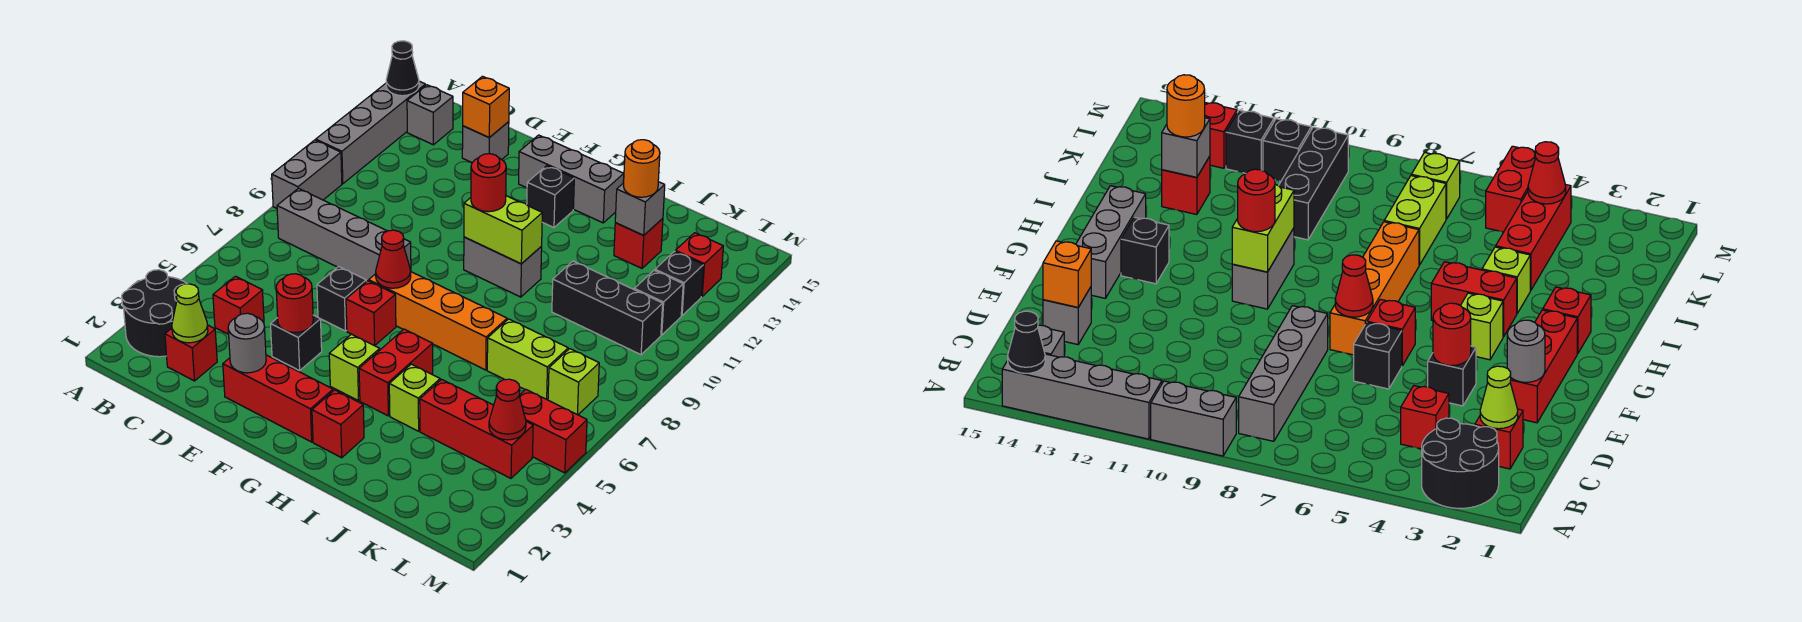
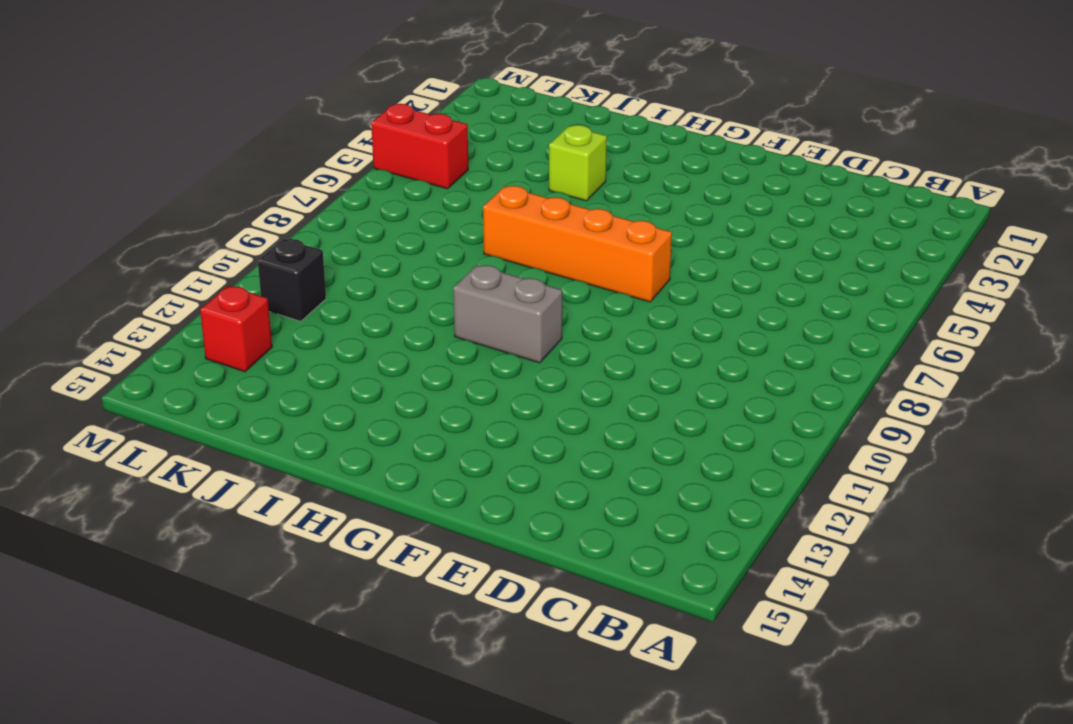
none -> black round brick A2:B3 level 1
none -> grey brick A9:A10 level 1
none -> grey brick A11:A14 level 1
none -> grey brick B8:E8 level 1

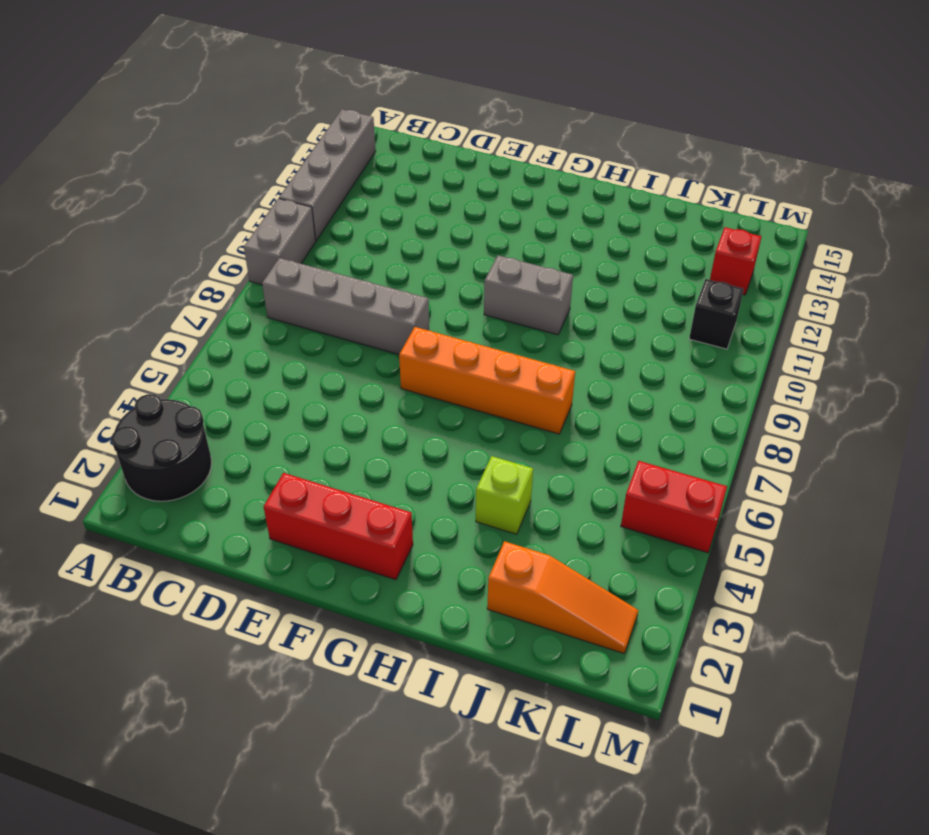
orange slope J2:L2 level 1 top J -> none
none -> grey brick B14 level 1
none -> red brick C2 level 1
none -> red brick C4 level 1
none -> grey brick D14 level 1

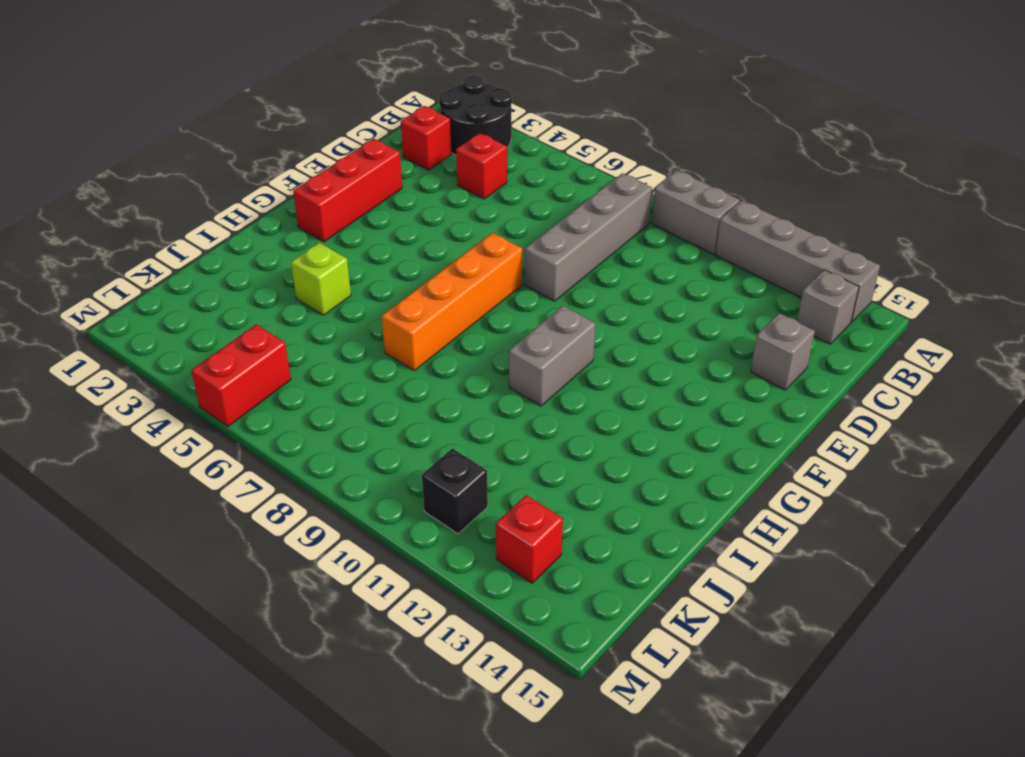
none -> black brick E4 level 1
none -> black brick E6 level 1
none -> red brick F6 level 1
none -> grey brick F14:H14 level 1

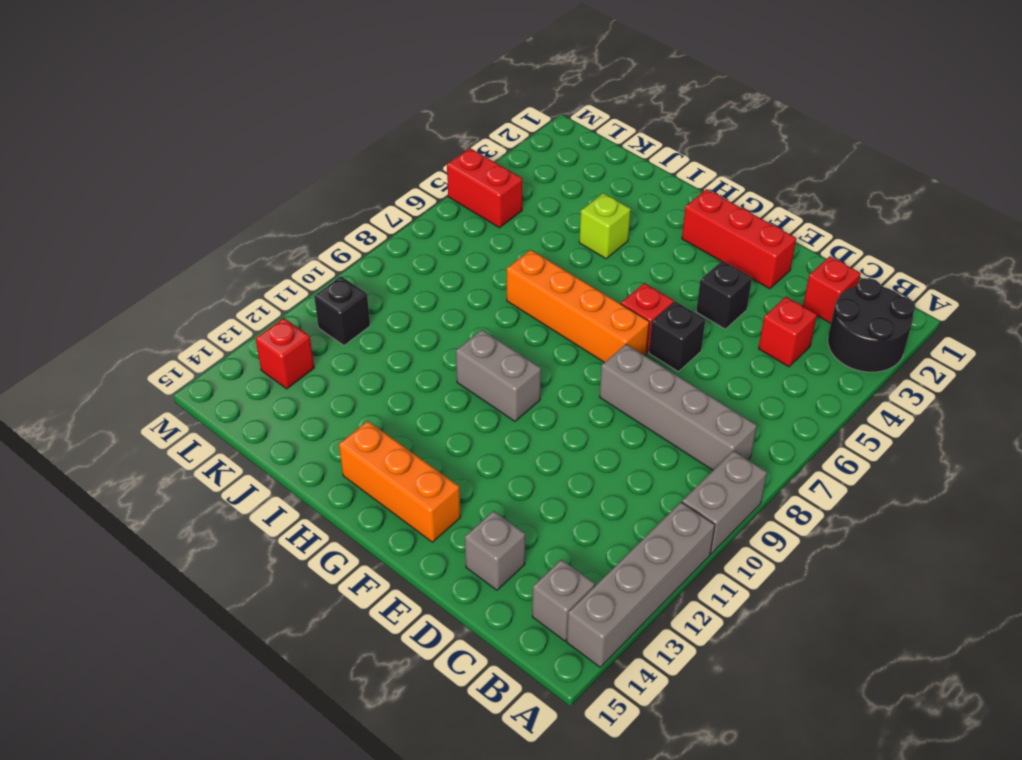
orange brick F14:H14 level 1 -> grey brick F14:H14 level 1
none -> lime brick G4 level 1
none -> black brick G13 level 1
none -> red brick H2 level 1
none -> red brick H4:H5 level 1

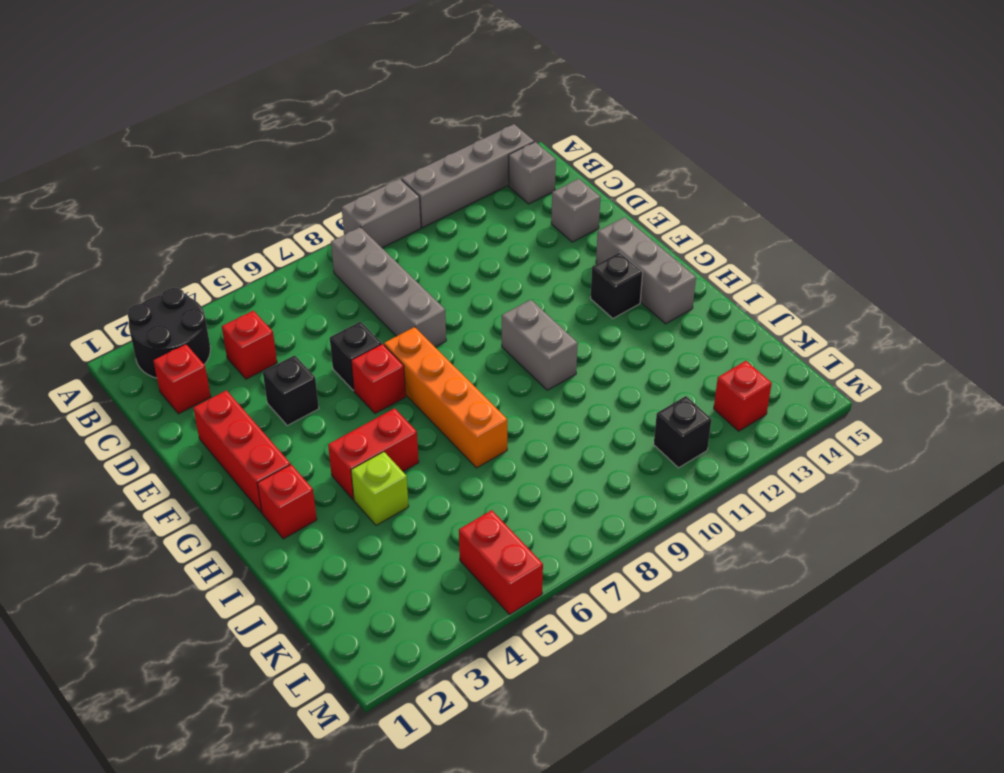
none -> lime brick G4 level 1
none -> red brick J4:L4 level 1
none -> lime brick J7:K7 level 1
none -> black brick J10:L10 level 1

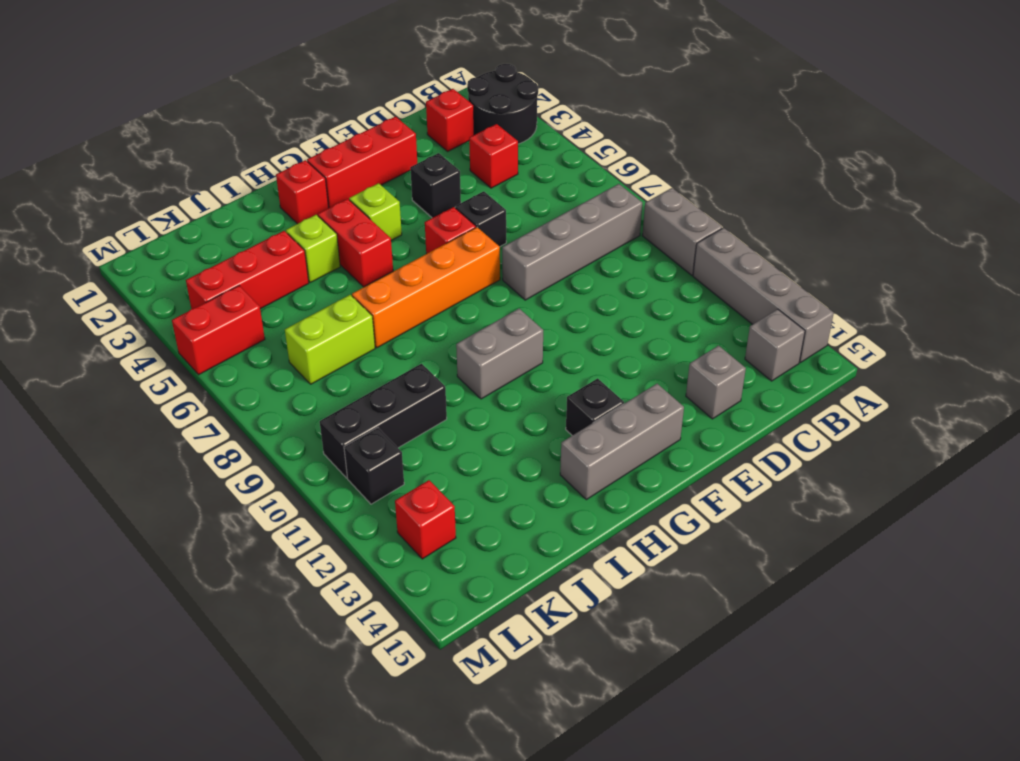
none -> red brick J13 level 1
none -> lime brick L7 level 1
none -> black brick L12 level 1
none -> black cone A14 level 2

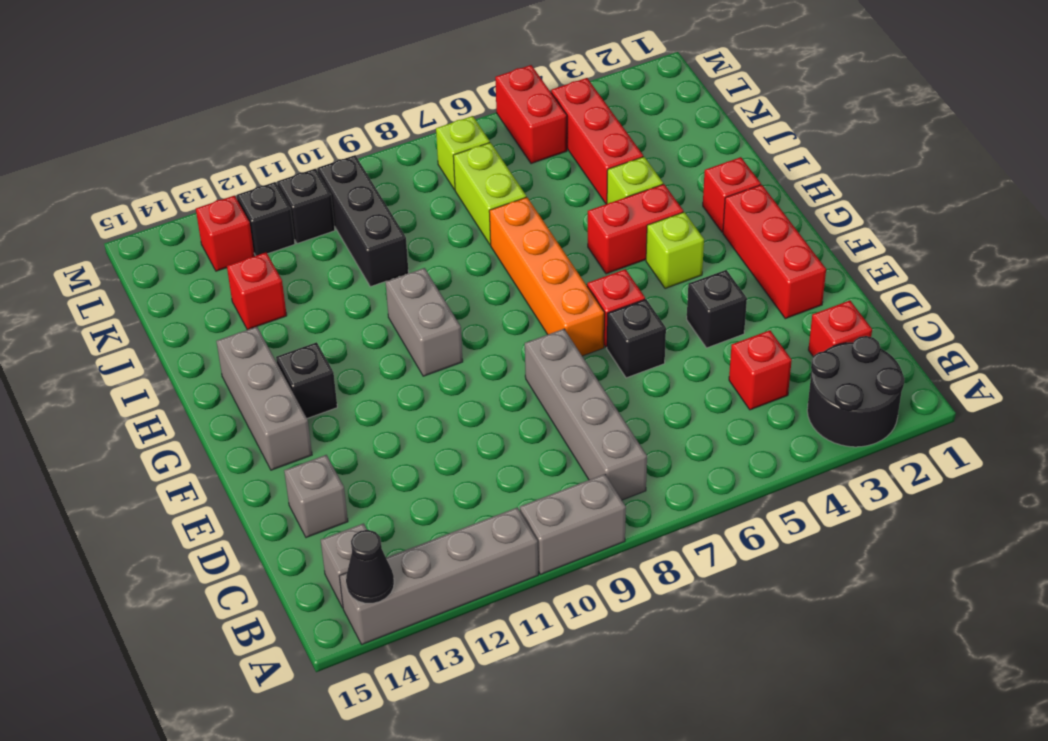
none -> lime cone C2 level 2
none -> orange brick D14 level 2
none -> grey round brick E2 level 2
none -> red round brick E4 level 2

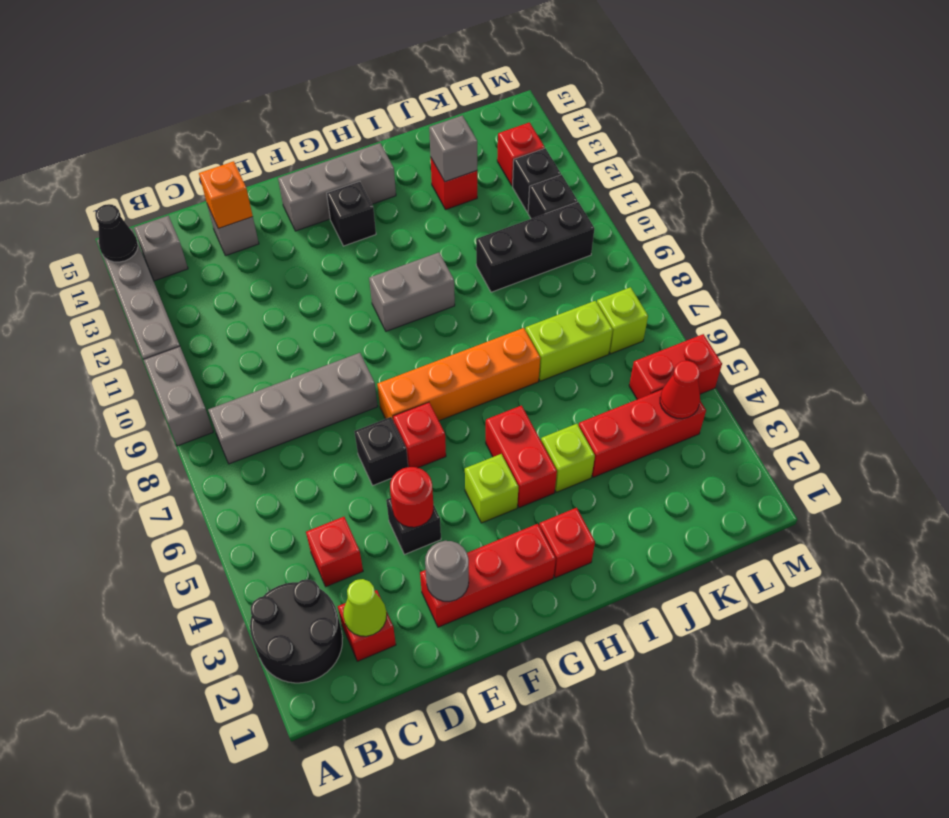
none -> red cone F7 level 2
none -> lime brick G10:H10 level 2
none -> red round brick G10 level 3
none -> orange round brick J13 level 3

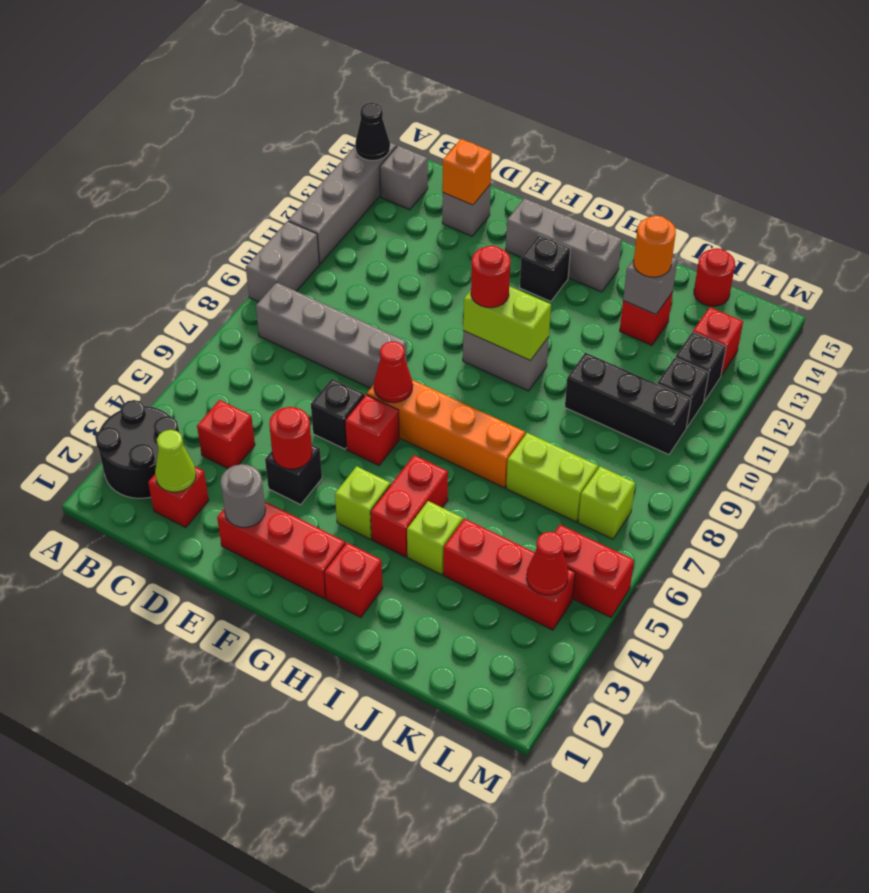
red round brick K15 level 1 -> none

